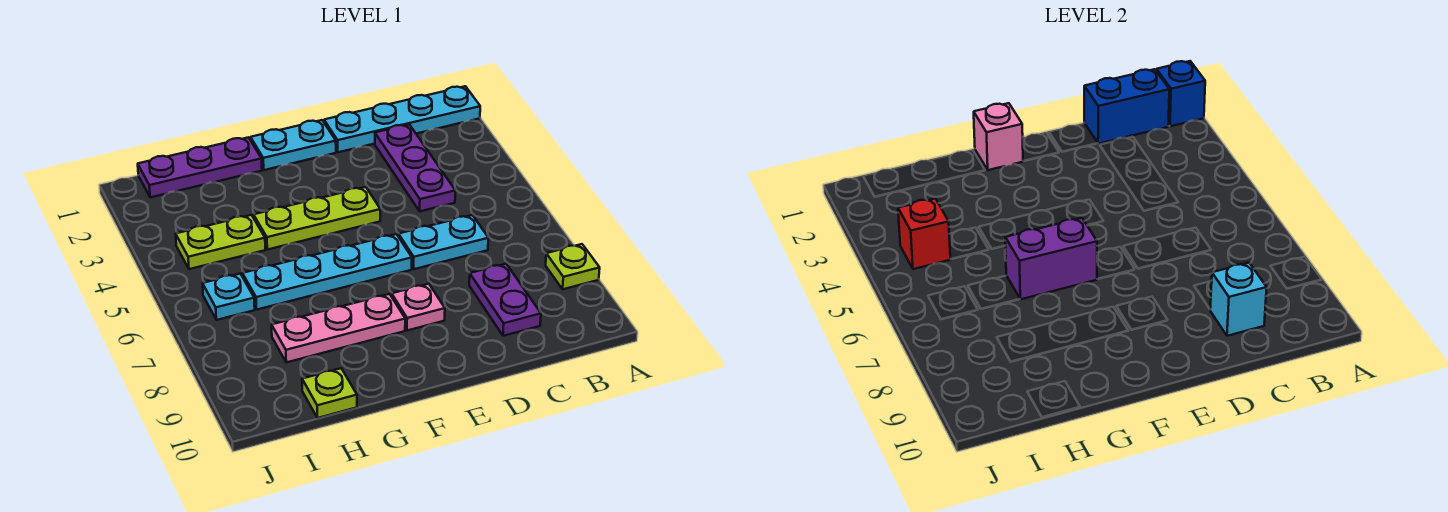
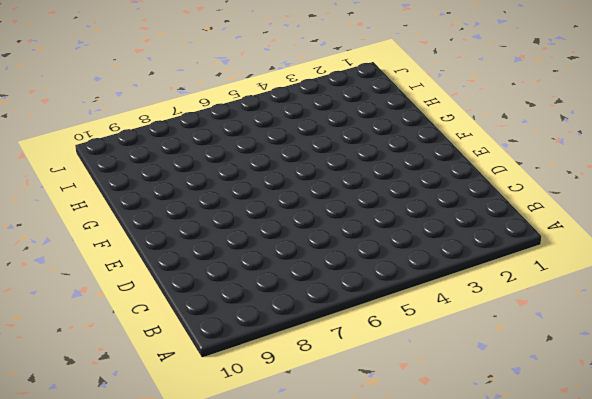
none -> cyan plate A1:D1 level 1
none -> lime plate A8 level 1
none -> purple plate C2:C4 level 1

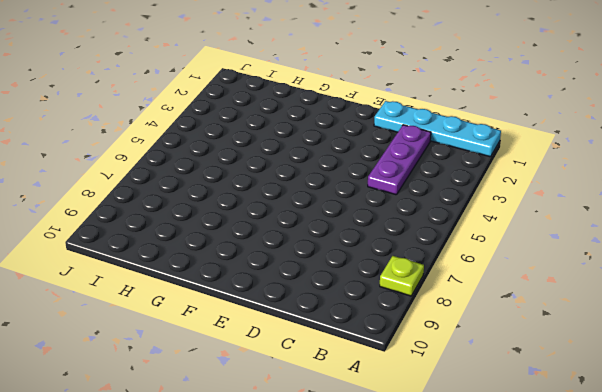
none -> cyan plate C6:D6 level 1
none -> purple plate C8:C9 level 1
none -> cyan plate E1:F1 level 1

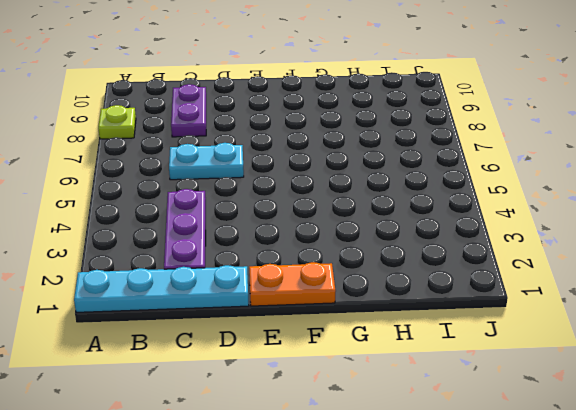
orange plate E1:F1 level 1 -> cyan plate E1:F1 level 1
none -> lime plate E4:G4 level 1
none -> cyan plate E6:H6 level 1
none -> pink plate E8 level 1

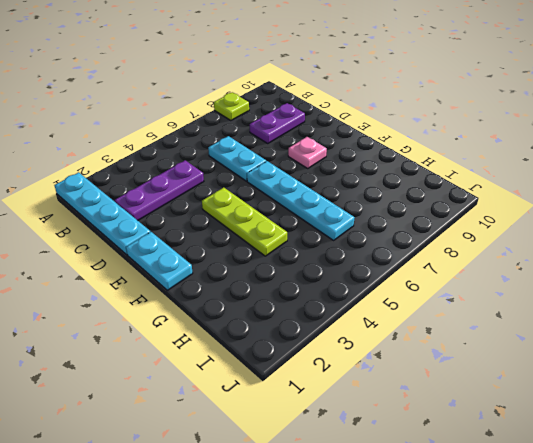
none -> pink plate F8:H8 level 1
none -> purple plate G1:I1 level 1
none -> lime plate H4:I4 level 1

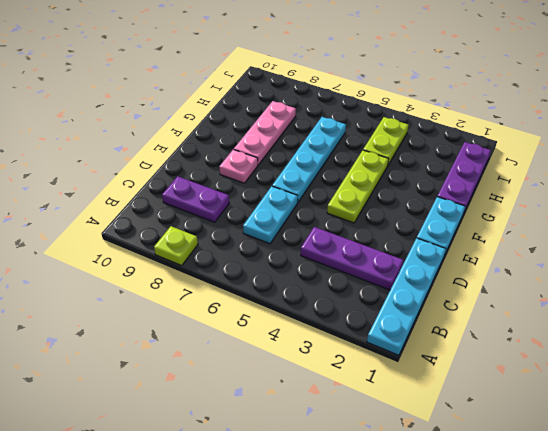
none -> lime plate H10 level 1
none -> cyan plate I6 level 1
none -> blue brick A1 level 2

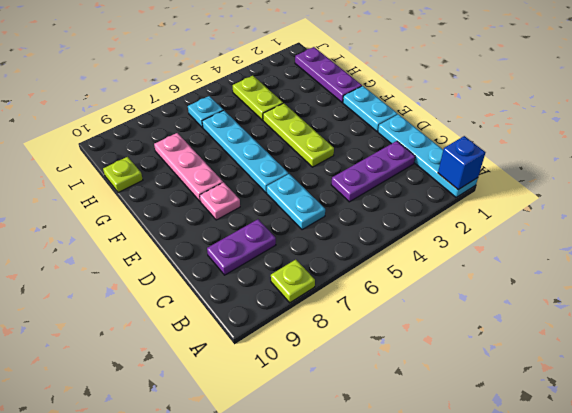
none -> blue brick B1:C1 level 2
none -> cyan brick C9 level 2
none -> pink brick F1 level 2

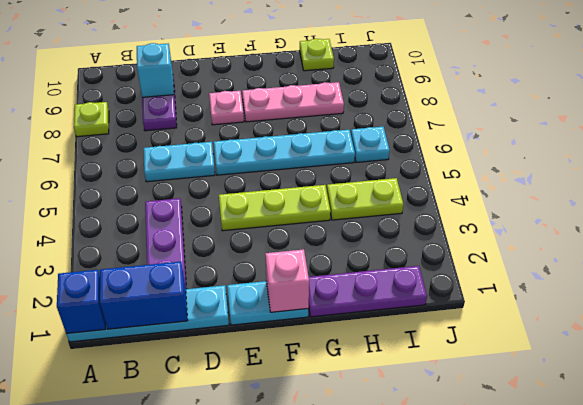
none -> purple brick F6:G6 level 2
none -> red brick I4 level 2

